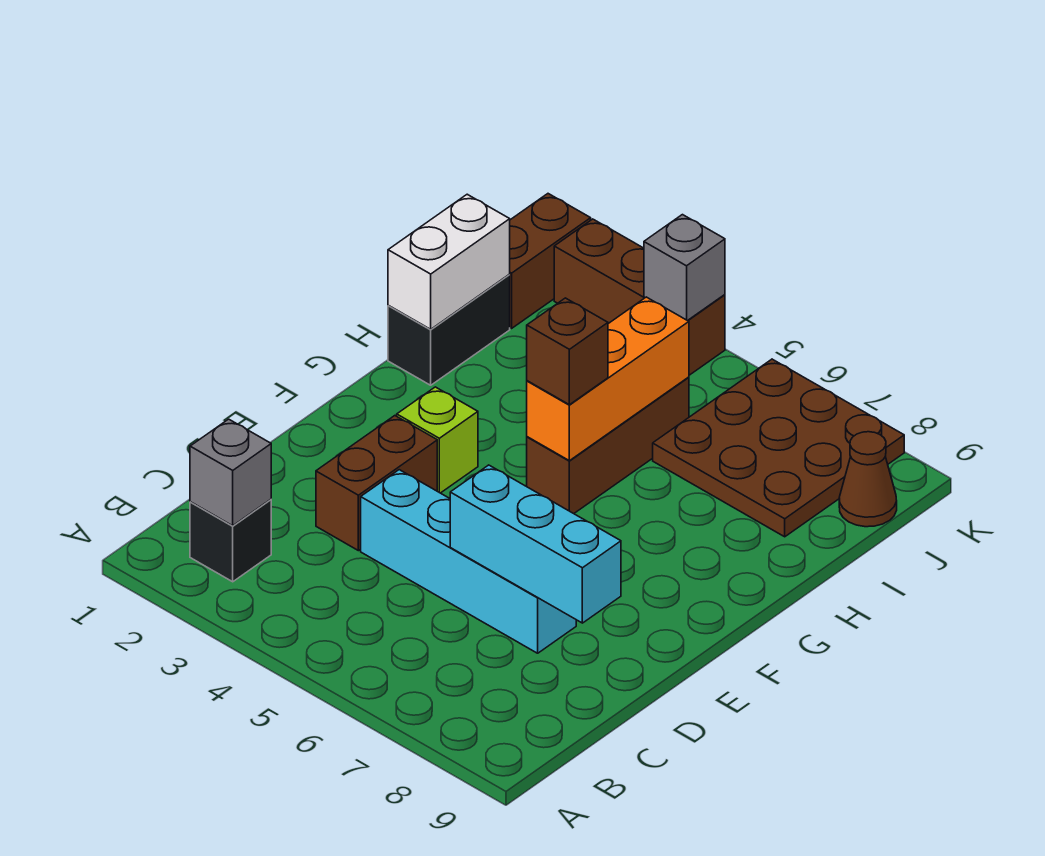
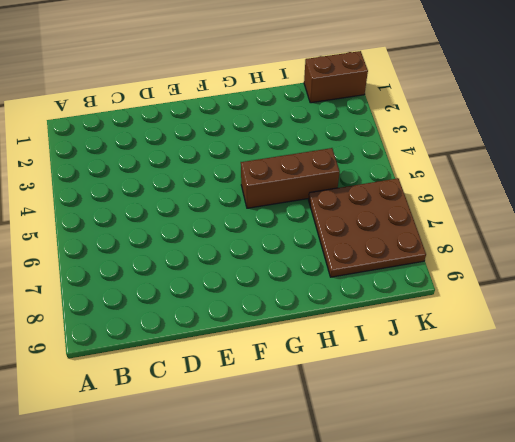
none -> black brick B2 level 1
none -> brown brick D3:E3 level 1
none -> cyan brick D4:D7 level 1

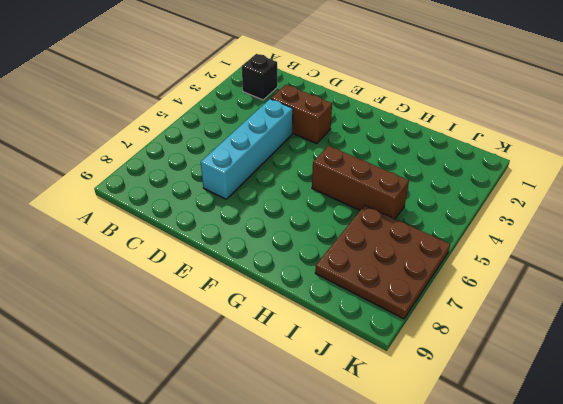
none -> lime brick F3 level 1
none -> black brick H1:I1 level 1
none -> brown brick J1:K1 level 1

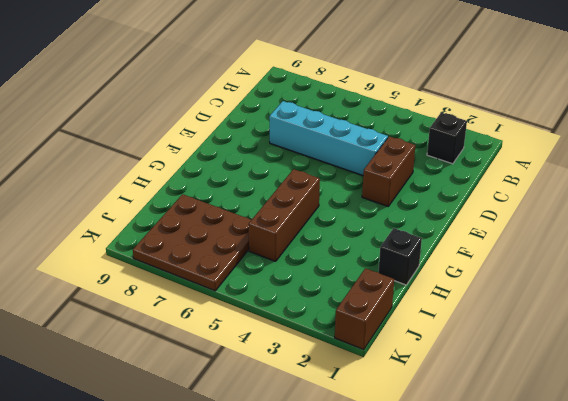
black brick H1 level 1 -> black brick H1:I1 level 1
none -> lime brick F3 level 1
none -> brown cone J9 level 1
none -> brown brick K2:K4 level 1

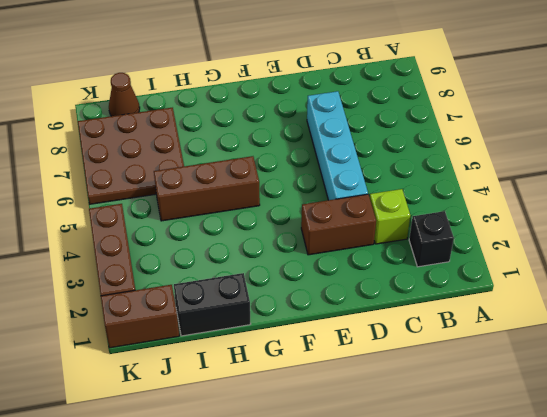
lime brick C3 level 1 -> lime brick F3 level 1
none -> grey brick B2 level 2
none -> cyan brick D6:D8 level 2
none -> orange brick G5:I5 level 2

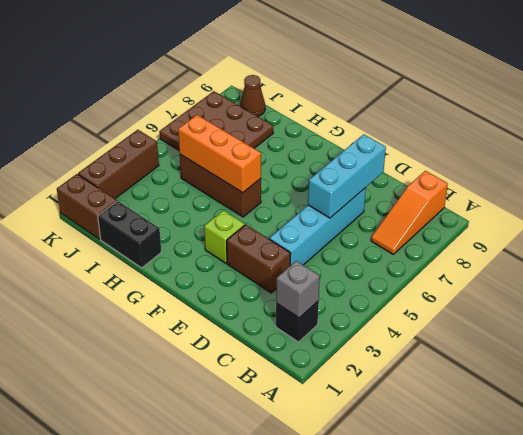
orange slope B7:B9 level 1 top 9 -> none
none -> white brick H1:I1 level 2
none -> grey brick K4 level 2
none -> brown brick G5 level 3

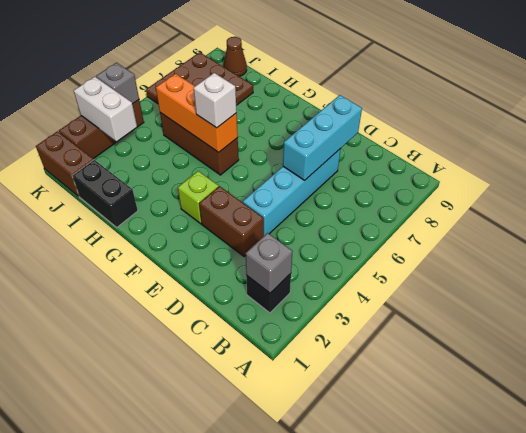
white brick G5 level 3 -> brown brick G5 level 3
white brick J3:K3 level 2 -> white brick H1:I1 level 2

